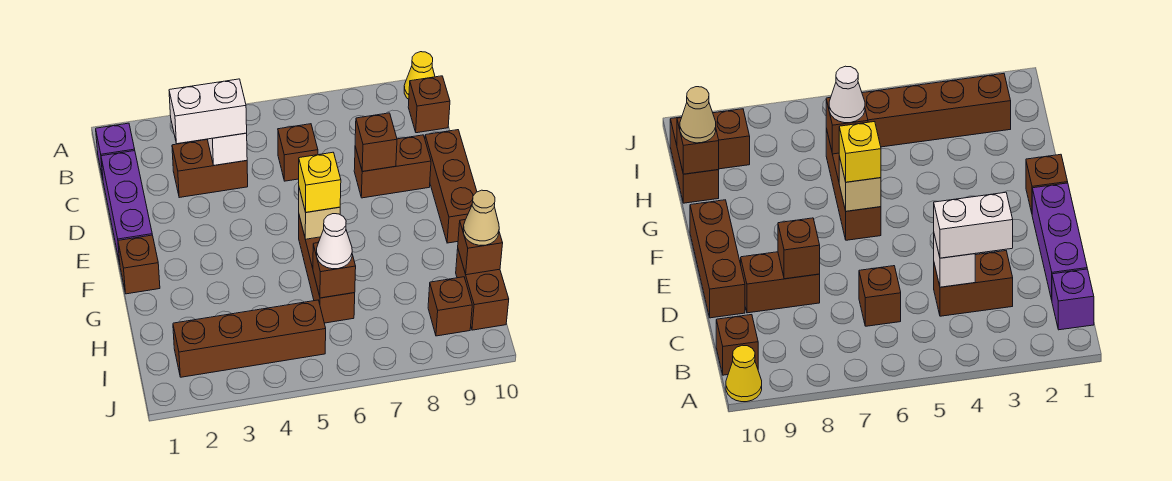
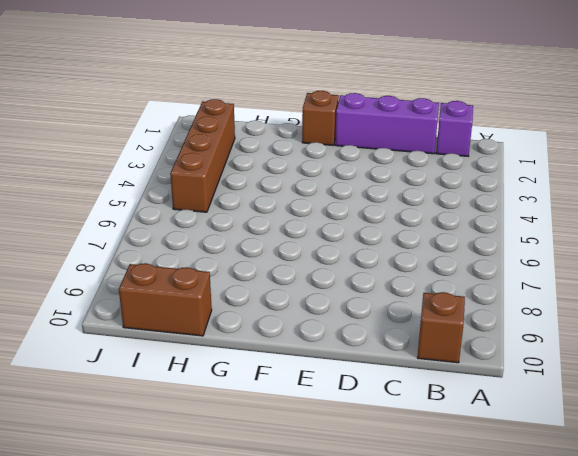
none -> yellow cone A10 level 1
none -> brown brick C3:C4 level 1
none -> brown brick C6 level 1

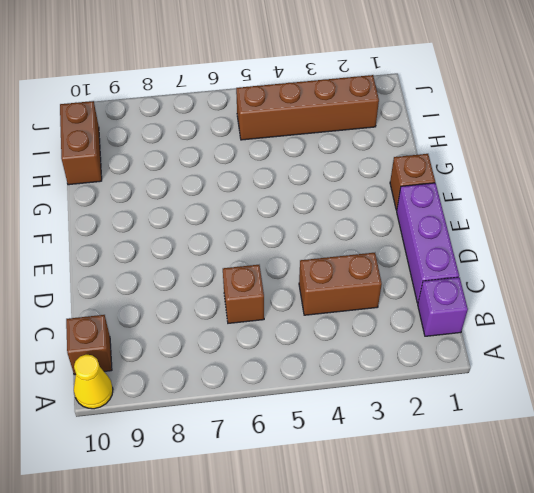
none -> brown brick D8:D9 level 1
none -> brown brick D10:F10 level 1
none -> brown brick F6:H6 level 1

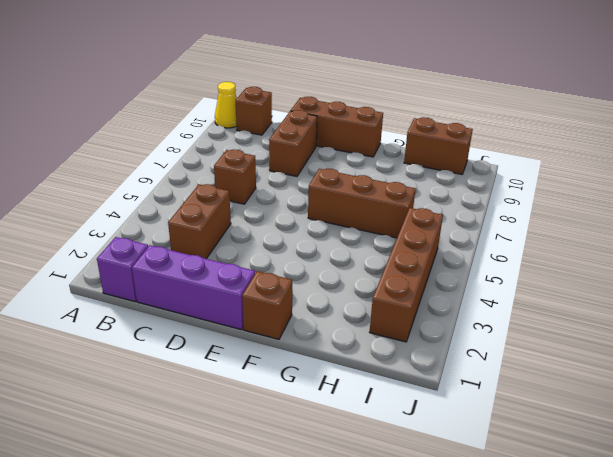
none -> brown brick I9 level 1
none -> white brick C4 level 2
none -> brown brick D8 level 2

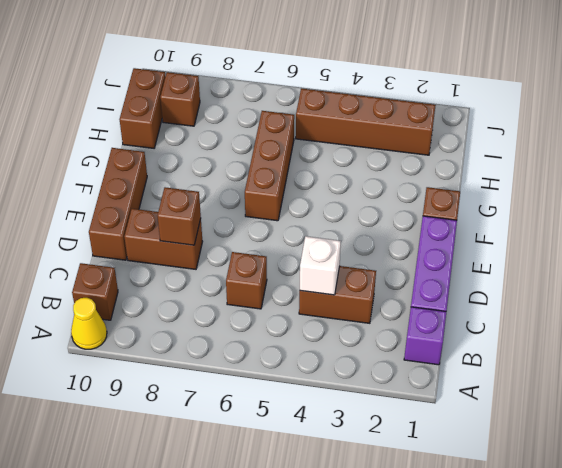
none -> tan brick F6 level 2
none -> brown brick H6 level 2
none -> brown brick H10 level 2

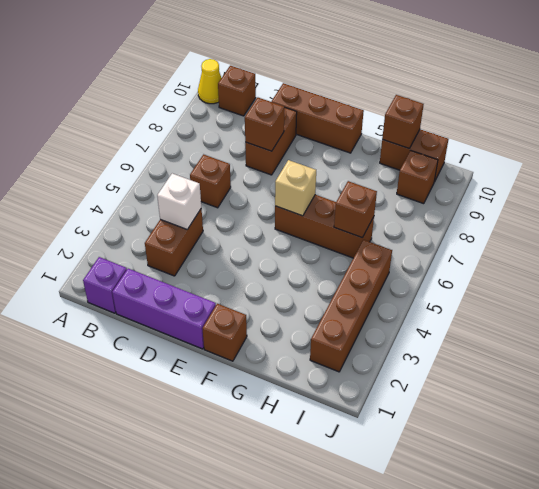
none -> white brick C3:C4 level 3
none -> yellow brick F6 level 3
none -> white cone H6 level 3

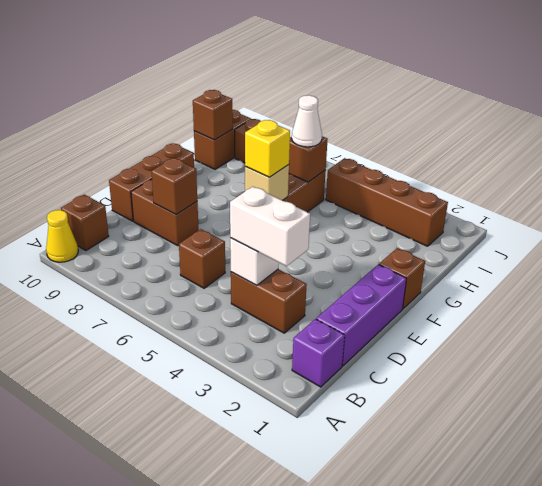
none -> tan cone H10 level 3

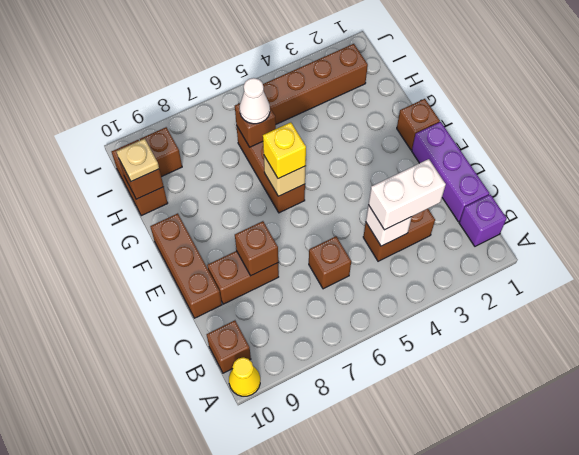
tan plate H10 level 3 -> tan cone H10 level 3

